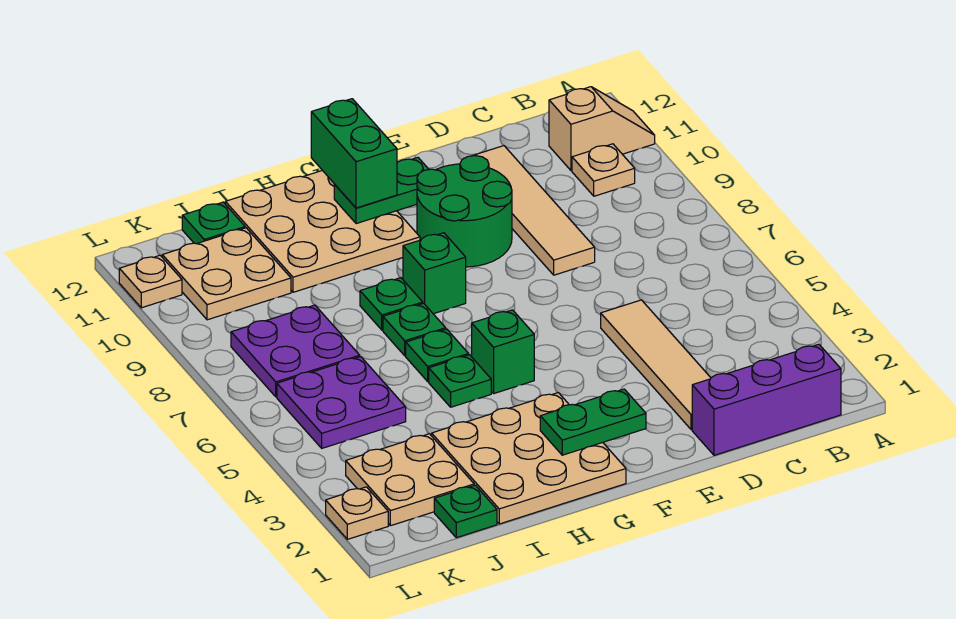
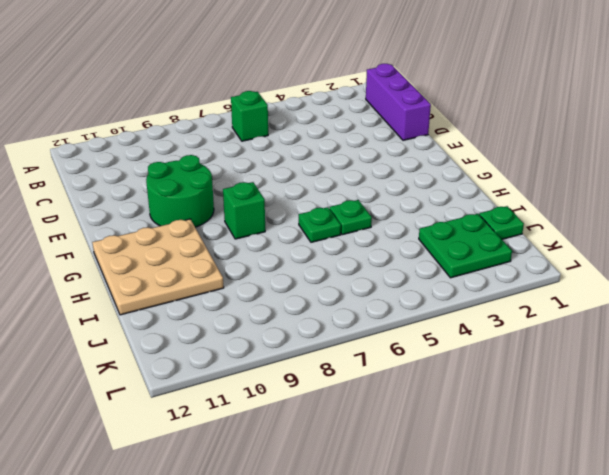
green brick B6 level 1 -> green brick G5 level 1
green plate J2:K3 level 1 -> tan plate J2:K3 level 1
none -> tan slope A11:B11 level 1 top B
none -> tan plate B10 level 1
none -> tan tile D2:D5 level 1

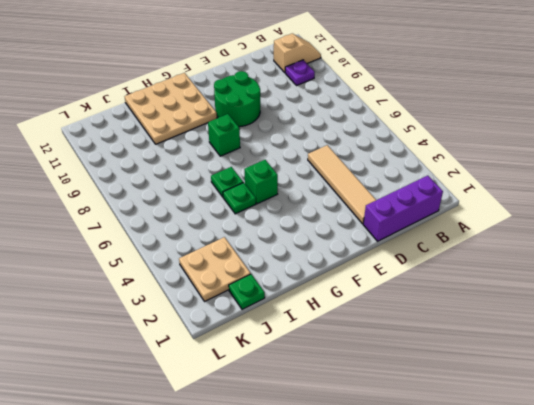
purple plate B10 level 1 -> tan plate B10 level 1
none -> tan tile D8:D11 level 1
none -> tan plate G1:I3 level 1
none -> green plate H7 level 1

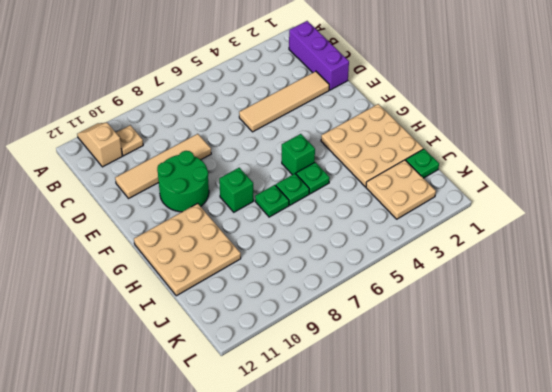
none -> green plate H8 level 1
none -> purple plate J5:K6 level 1
none -> purple plate J7:K8 level 1

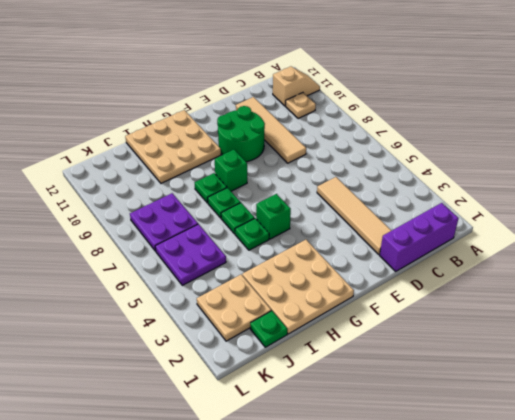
none -> tan plate J10:K11 level 1
none -> green plate J12 level 1
none -> tan plate L2 level 1

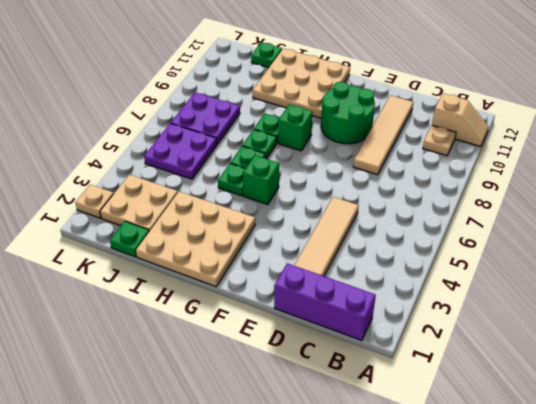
none -> tan plate J10:K11 level 1
none -> tan plate L11 level 1
none -> green plate F2:G2 level 2

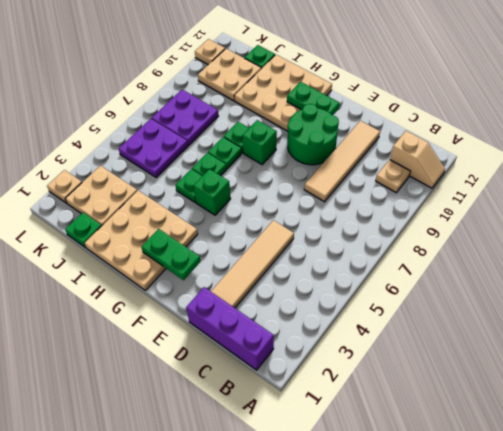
none -> green brick G11:G12 level 3

